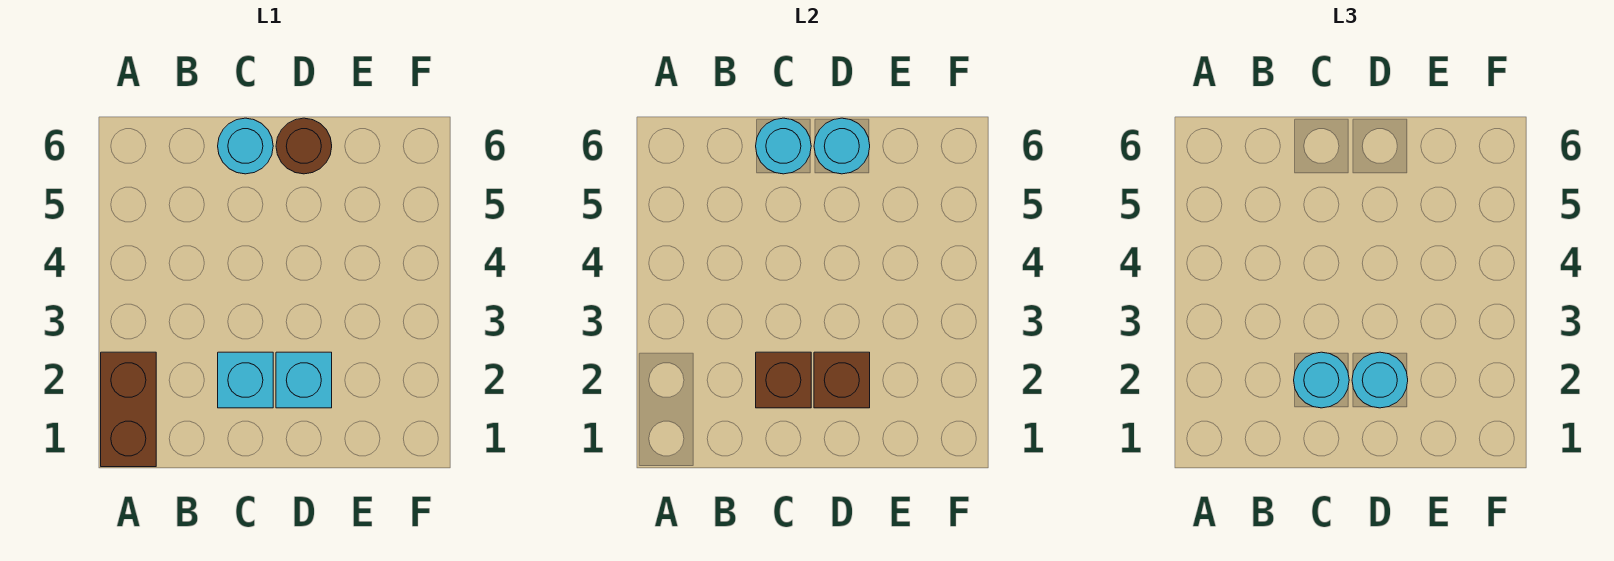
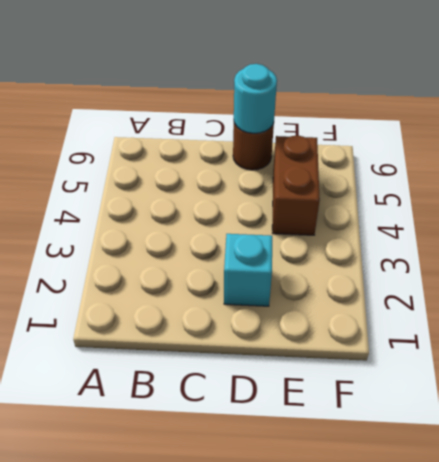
brown brick E4:E5 level 1 -> brown brick A1:A2 level 1
none -> cyan brick C2 level 1
none -> cyan round brick C6 level 1

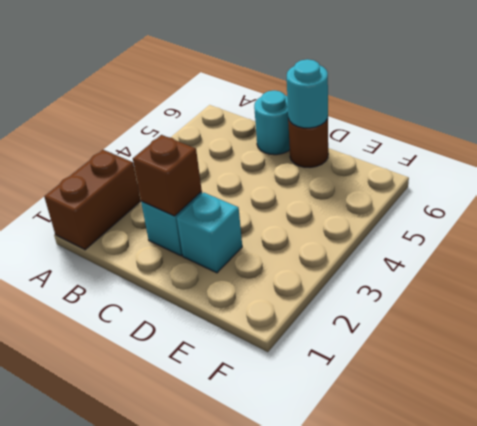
none -> cyan round brick C6 level 2
none -> brown brick D2 level 2

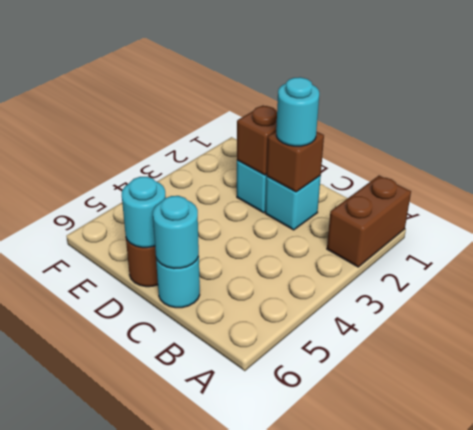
none -> cyan round brick D2 level 3

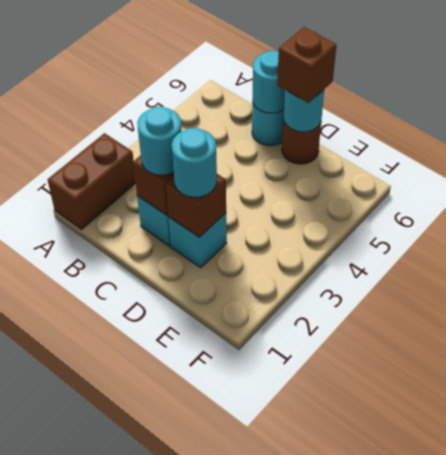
brown brick D6 level 3 -> none

